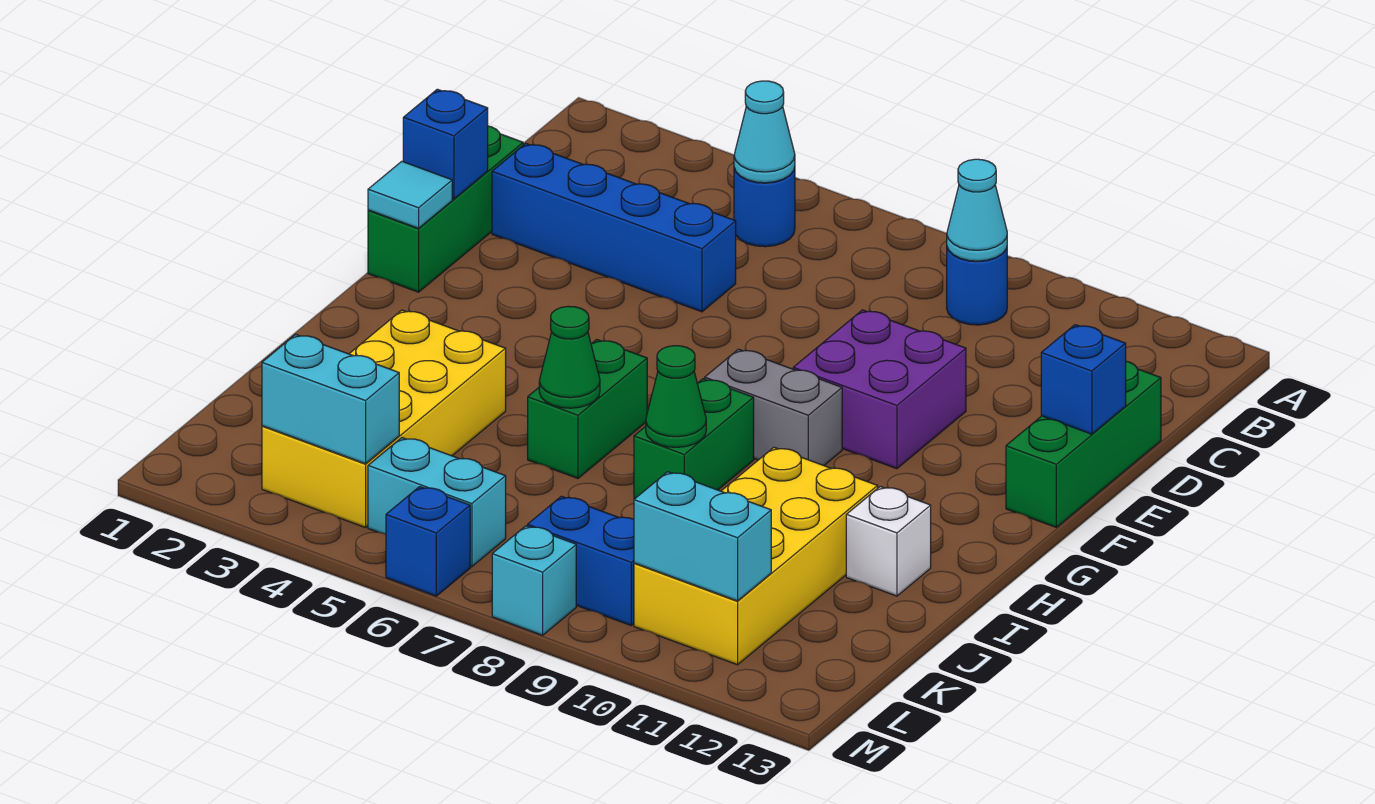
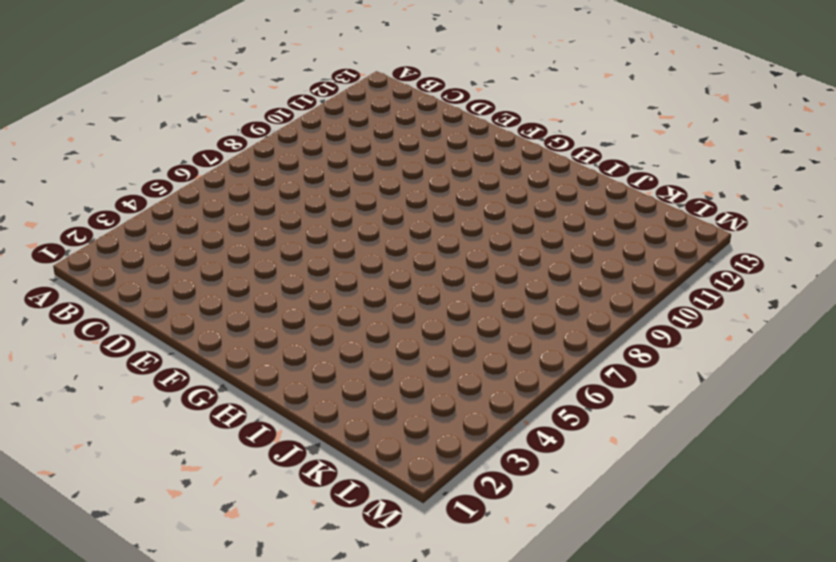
none -> blue round brick B5 level 1
none -> blue round brick B9 level 1
none -> green brick D1:F1 level 1

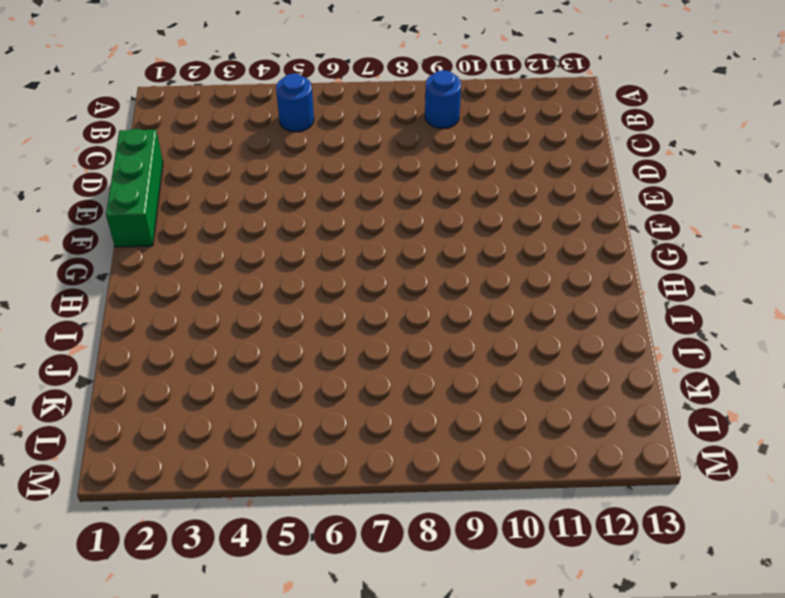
none -> blue brick D2:D5 level 1
none -> green brick D13:F13 level 1
none -> purple brick E9:F10 level 1

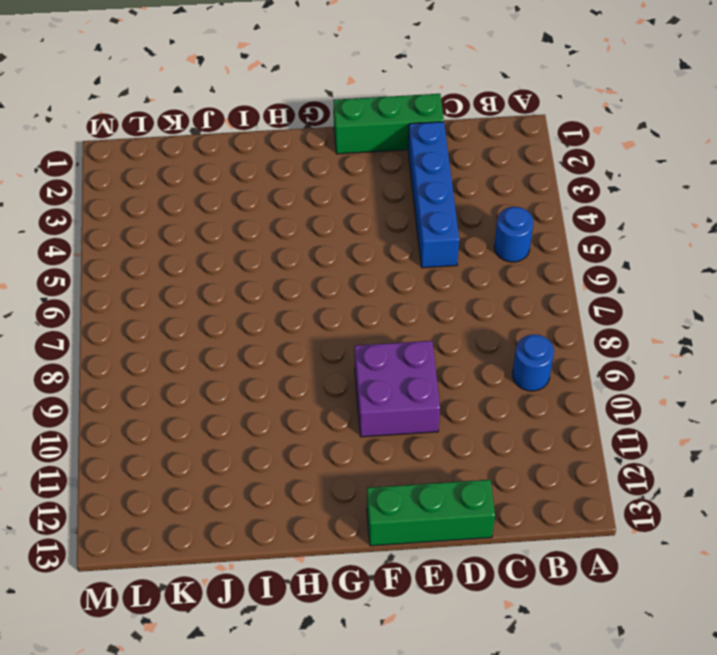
none -> grey brick G8:G9 level 1
none -> green brick H6:I6 level 1
none -> green brick H8:I8 level 1

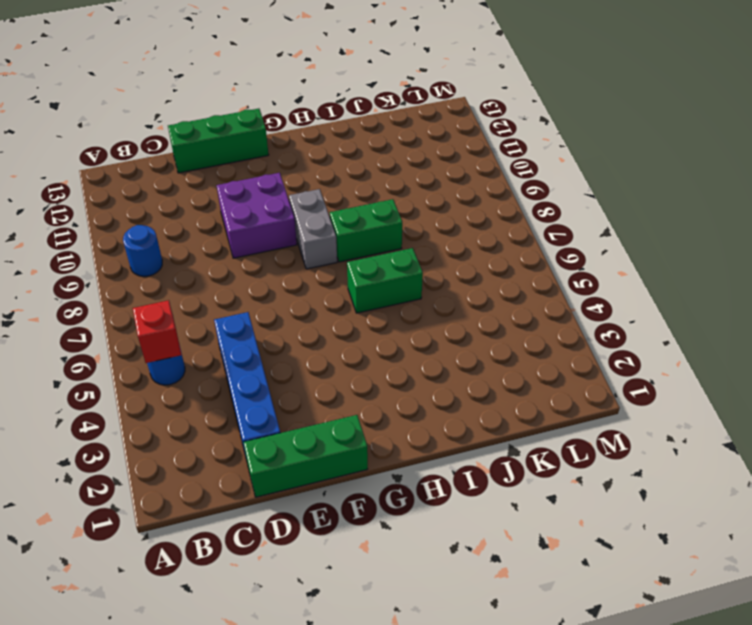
red brick B5 level 2 -> cyan cone B5 level 2
none -> yellow brick I3:L4 level 1
none -> yellow brick I10:L11 level 1
none -> white brick I12 level 1

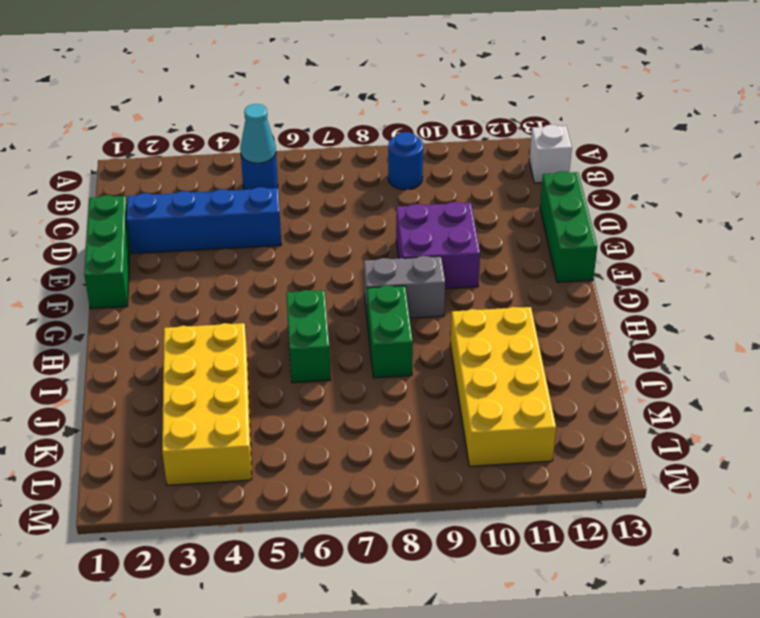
white brick B13 level 1 -> white brick I12 level 1
none -> cyan brick L5:L6 level 1
none -> blue brick L8:L9 level 1
none -> blue brick M6 level 1

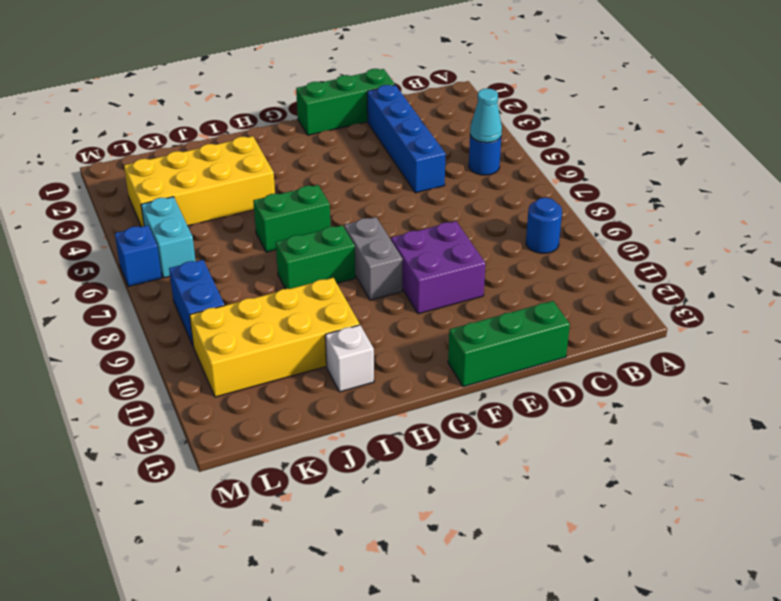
none -> cyan brick M8 level 1
none -> cyan cone B9 level 2
none -> blue brick E1 level 2

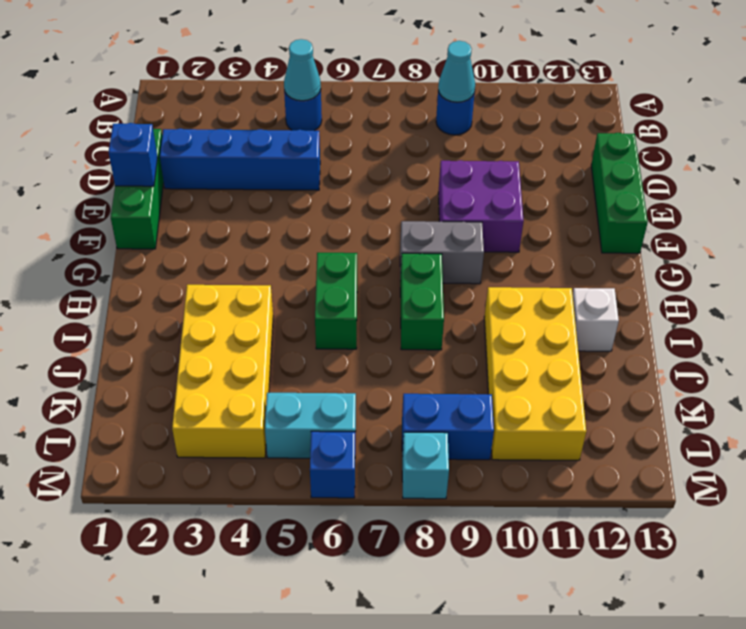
none -> blue brick E13 level 2
none -> cyan tile F1 level 2
none -> green cone I6 level 2

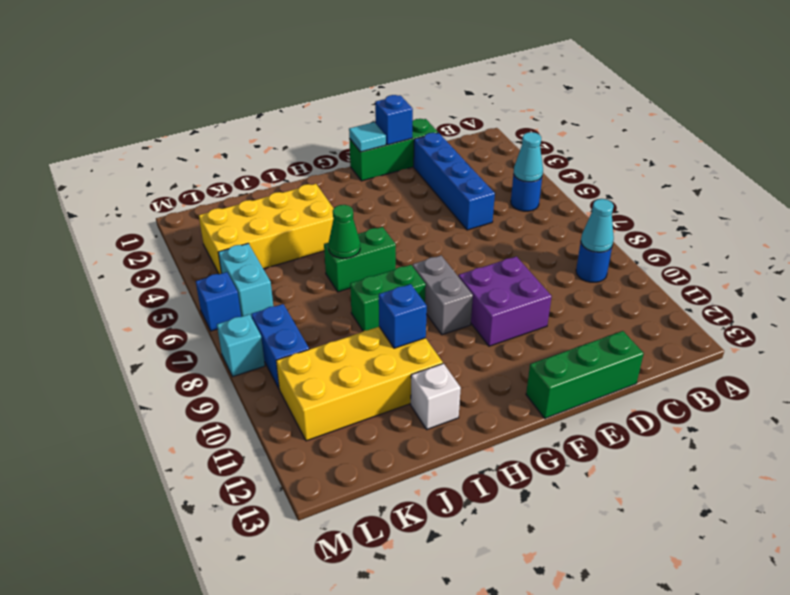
blue brick I10 level 2 -> blue brick E13 level 2
none -> green cone I8 level 2
none -> cyan brick L3:L4 level 2
none -> cyan brick L10:L11 level 2

